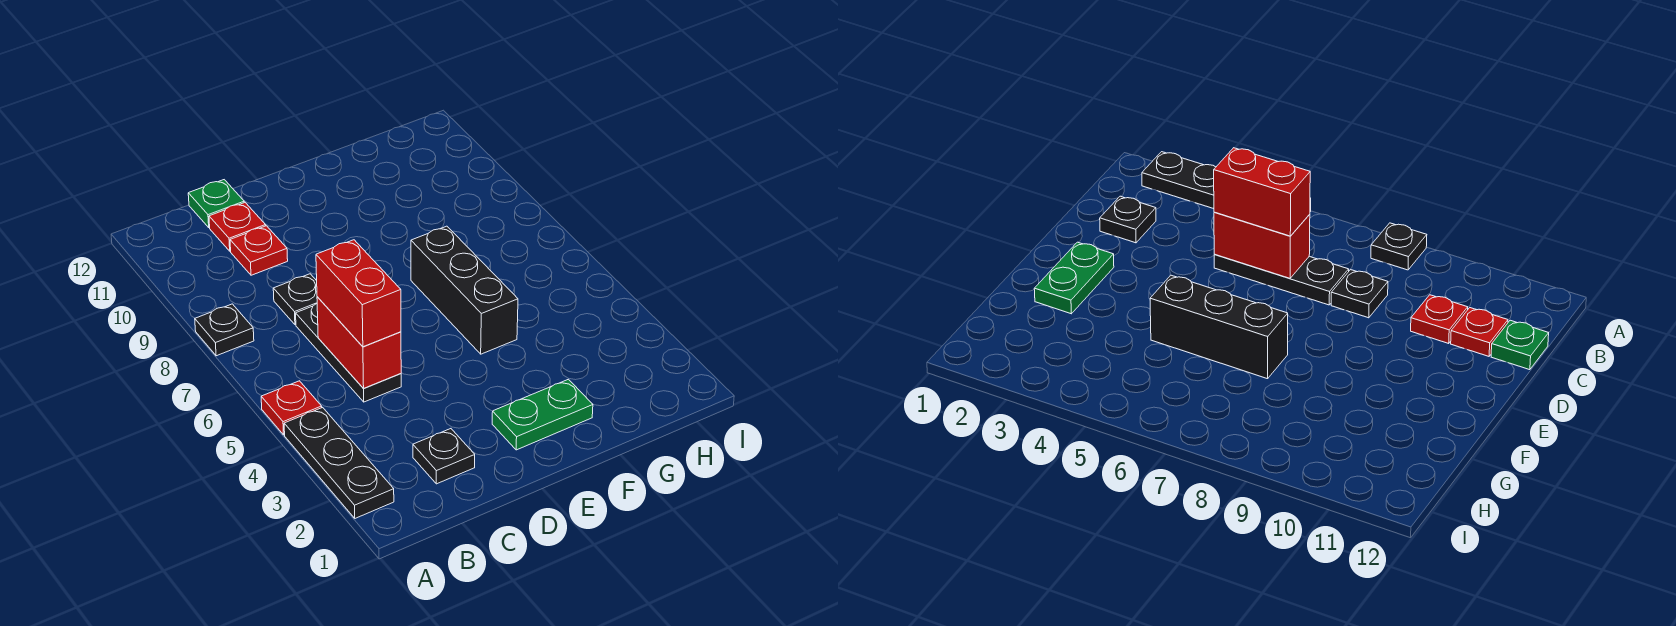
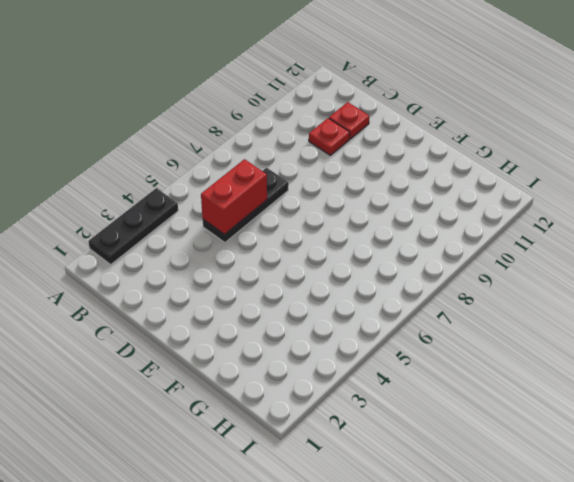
none -> red plate A5 level 1
none -> black plate A8 level 1
none -> black plate C2 level 1

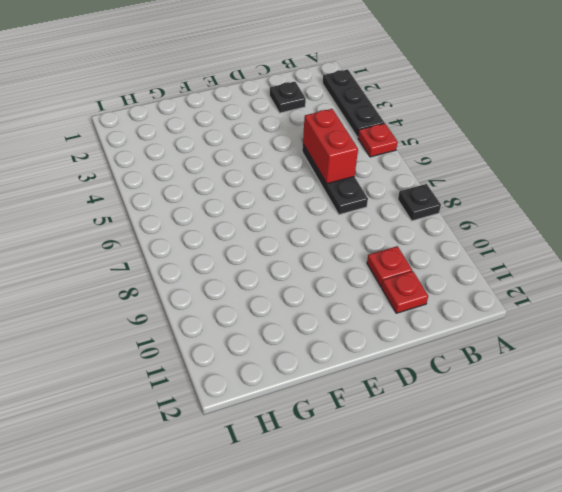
none -> black plate C8 level 1
none -> green plate C12 level 1
none -> green plate E2:F2 level 1

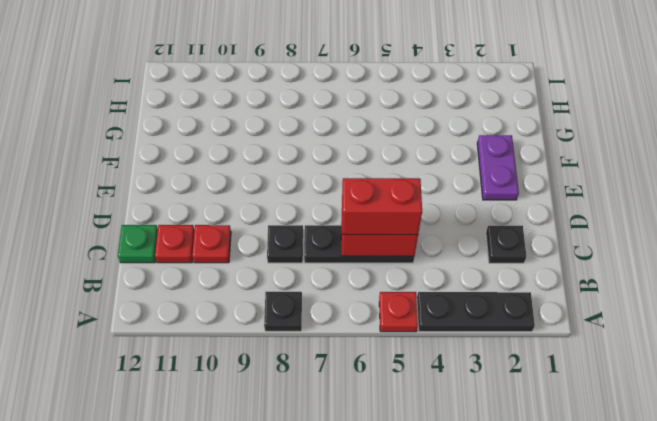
purple plate E2:F2 level 1 -> green plate E2:F2 level 1
none -> black brick F5:F7 level 1

